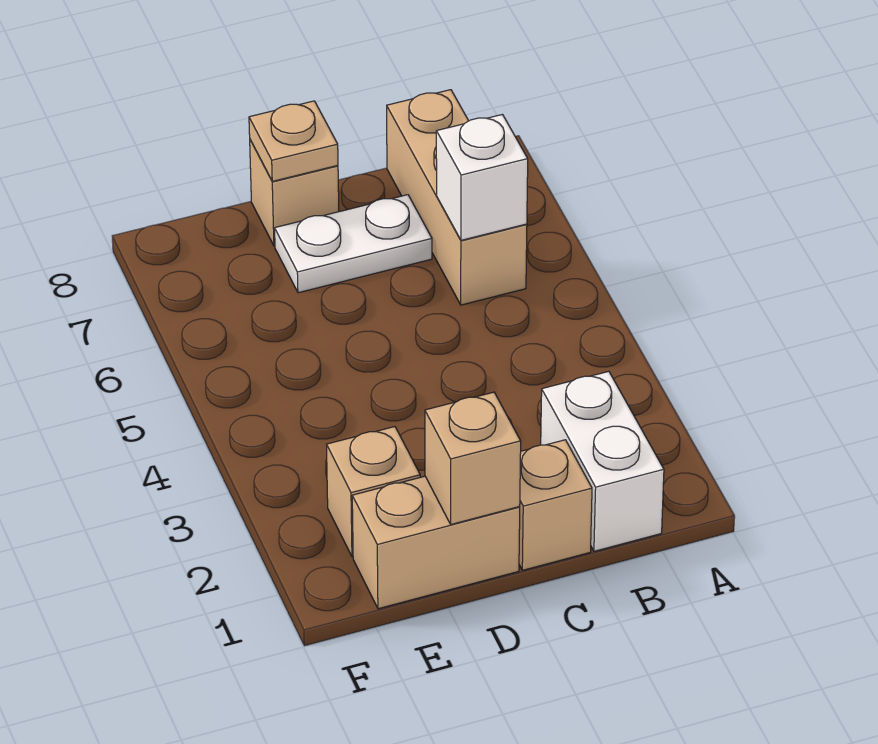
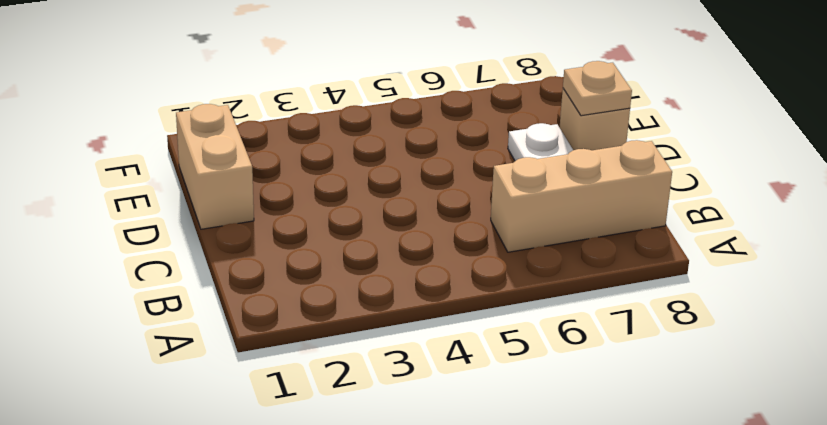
none -> white brick B1:B2 level 1
none -> tan brick C1 level 1

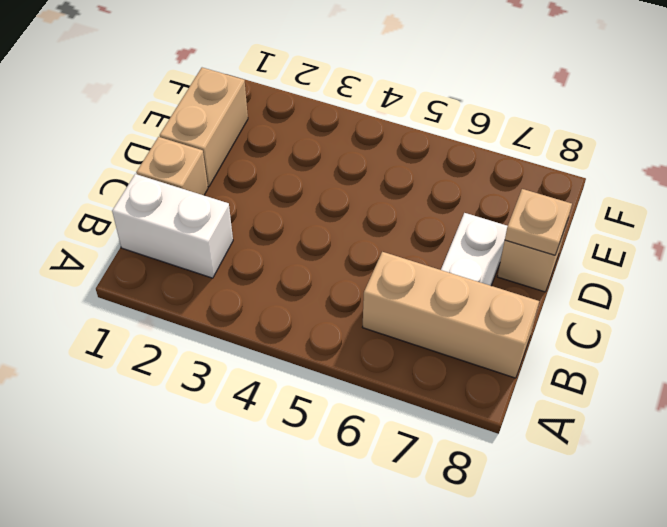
none -> tan brick E2 level 1
none -> white brick B6 level 2

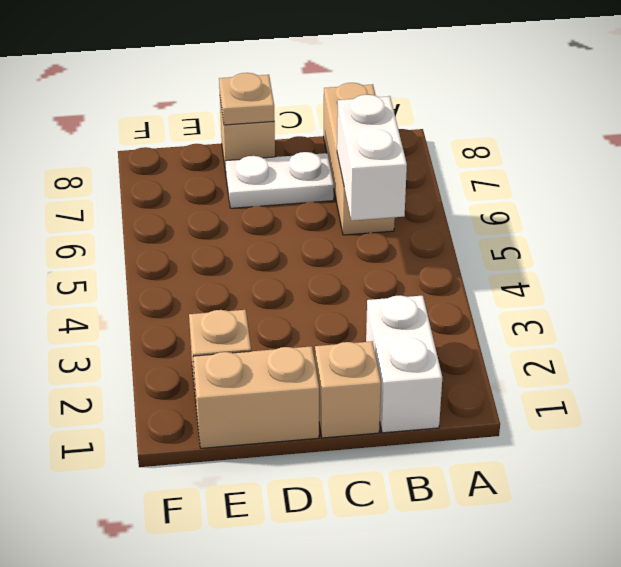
white brick B5:B6 level 2 -> white brick B6 level 2
none -> tan brick D1 level 2

